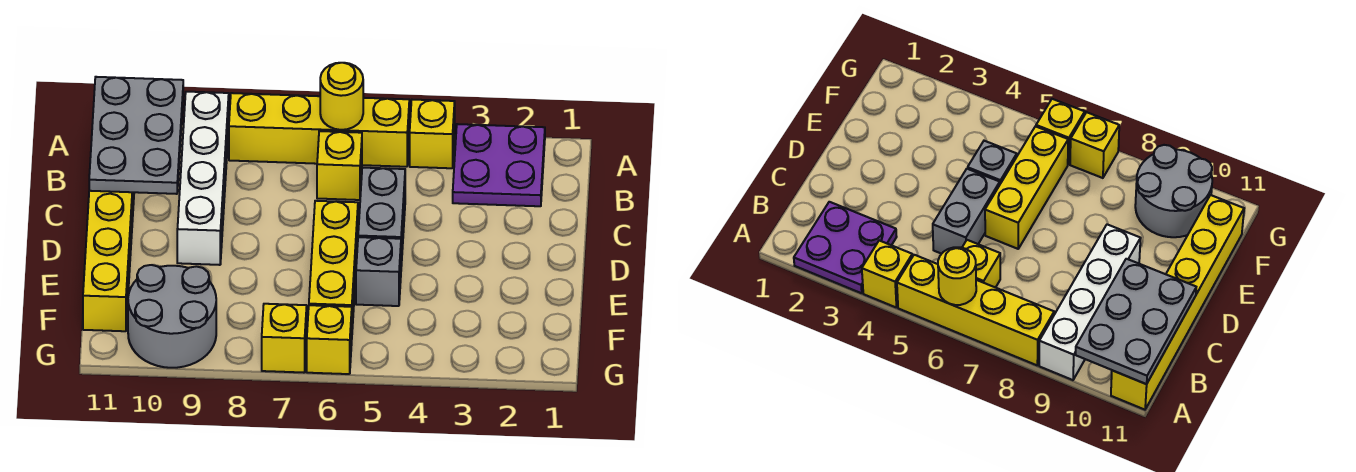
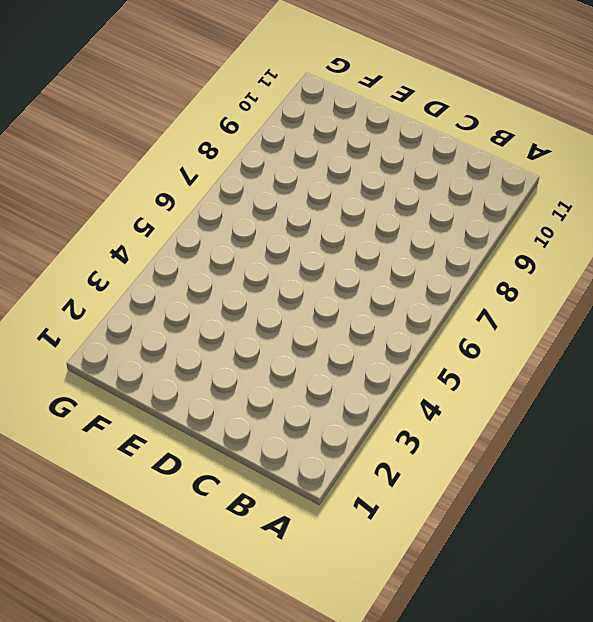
none -> purple plate A2:B3 level 1
none -> yellow brick A4 level 1
none -> yellow brick A5:A8 level 1

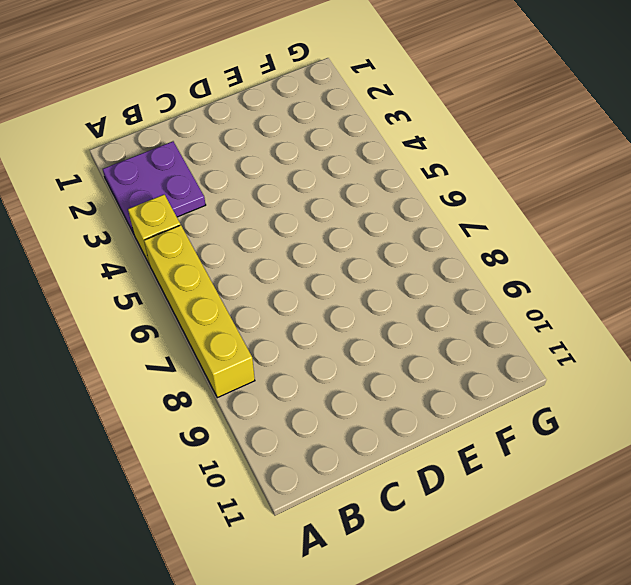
none -> white brick A9:D9 level 1
none -> yellow brick A11:F11 level 1
none -> yellow brick B6 level 1

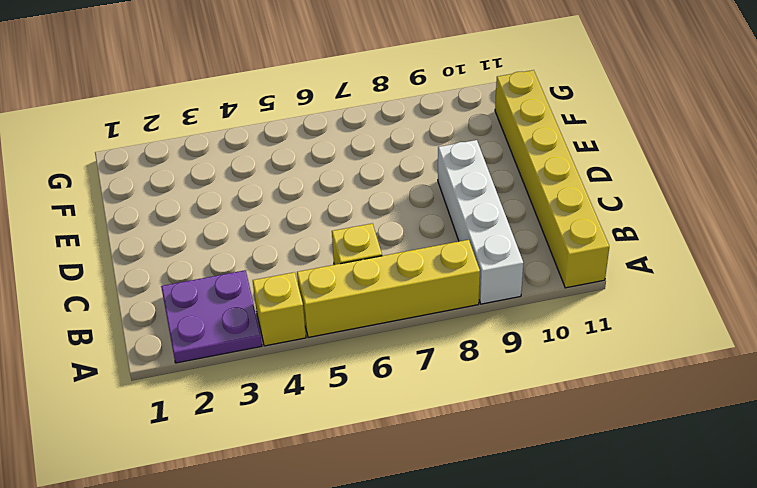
none -> grey brick C5:D5 level 1
none -> yellow brick D6:F6 level 1
none -> grey brick E5 level 1

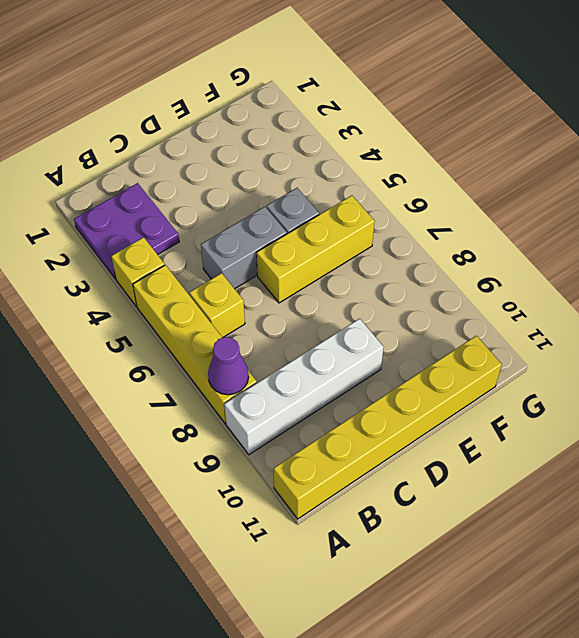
purple cone A8 level 2 -> none
none -> grey round brick F9:G10 level 1
none -> yellow brick G6 level 1
none -> yellow brick G7 level 1

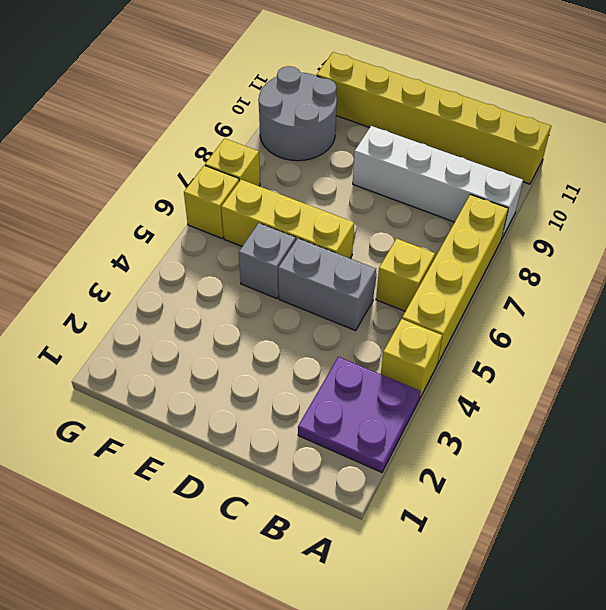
none -> yellow round brick A6 level 2
none -> grey plate A10:C11 level 2

